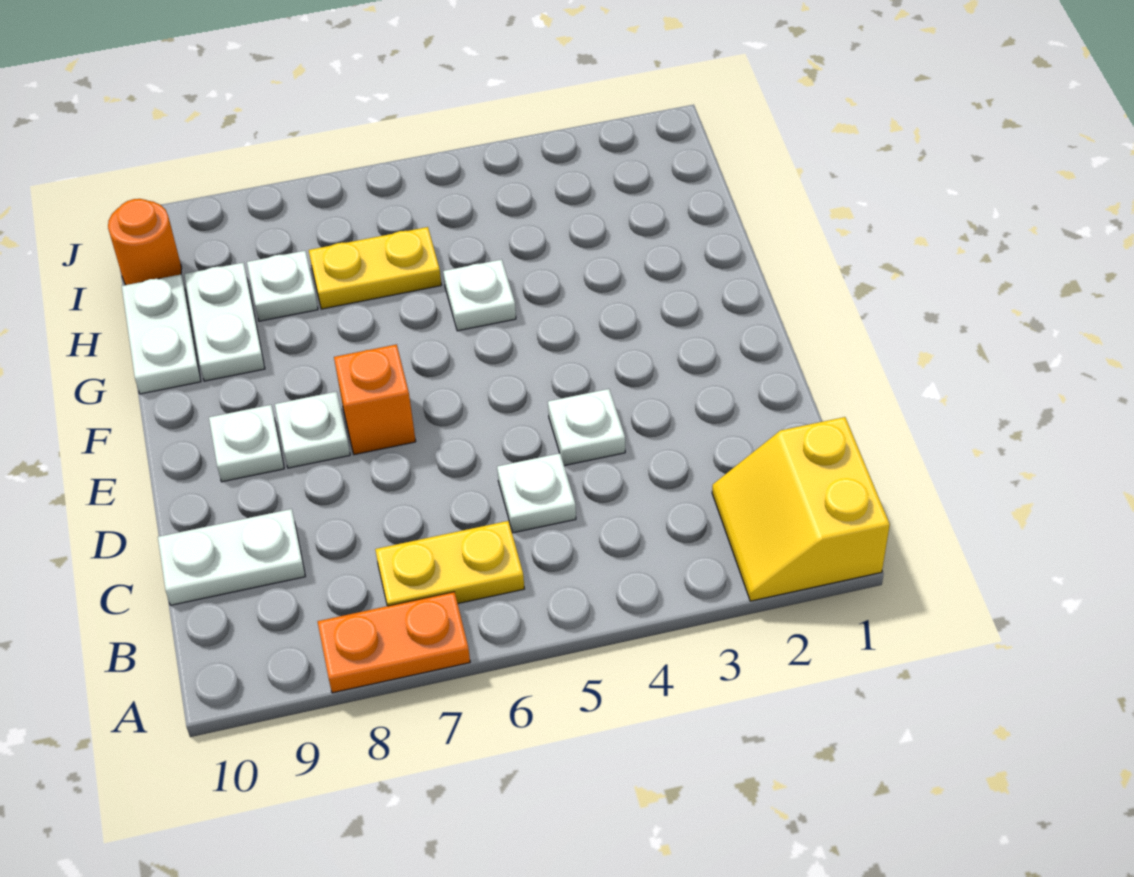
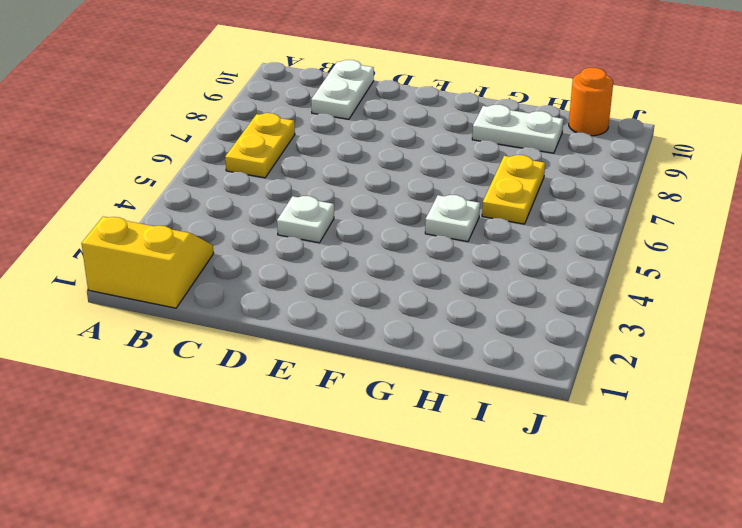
none -> orange plate A7:A8 level 1
none -> white plate C5 level 1
none -> orange brick E7 level 1

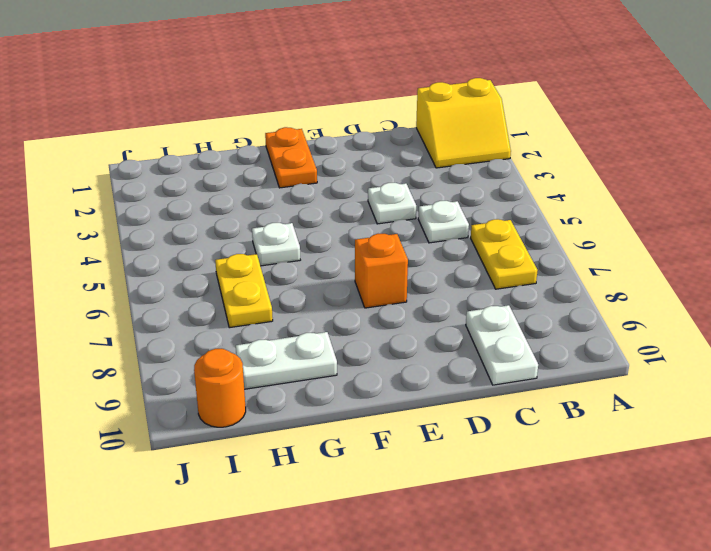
orange plate F1:F2 level 1 -> orange plate A7:A8 level 1
none -> white plate E8 level 1
none -> white plate E9 level 1
none -> white plate G10:H10 level 1

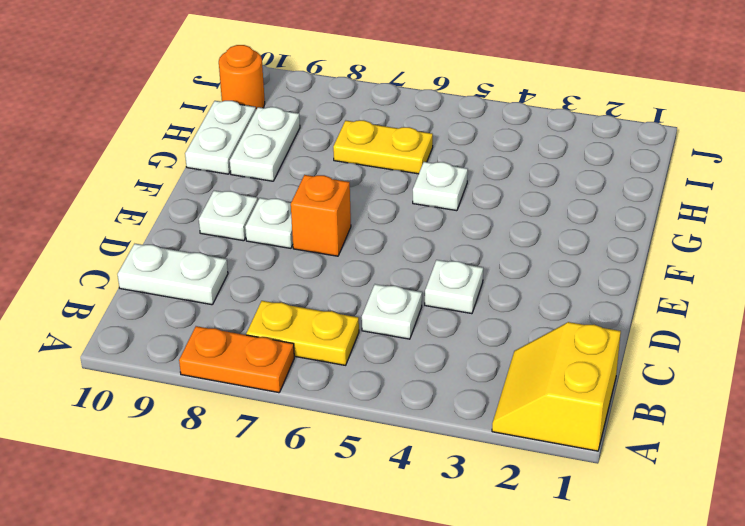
none -> white plate H8 level 1

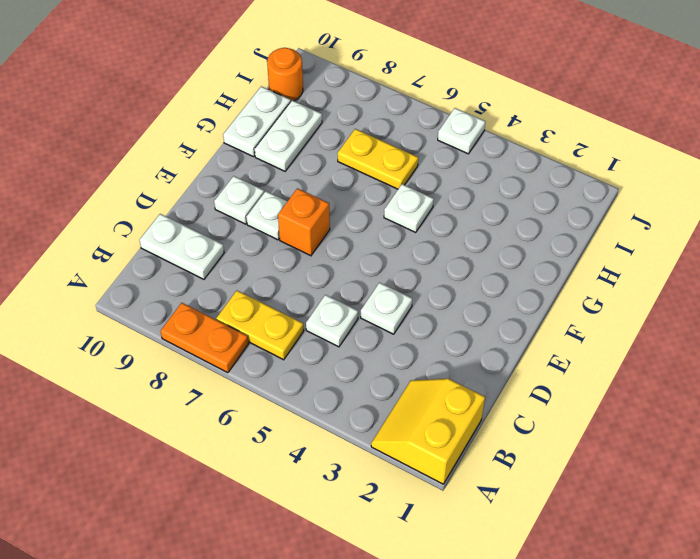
white plate J5 level 1 -> white plate H8 level 1

